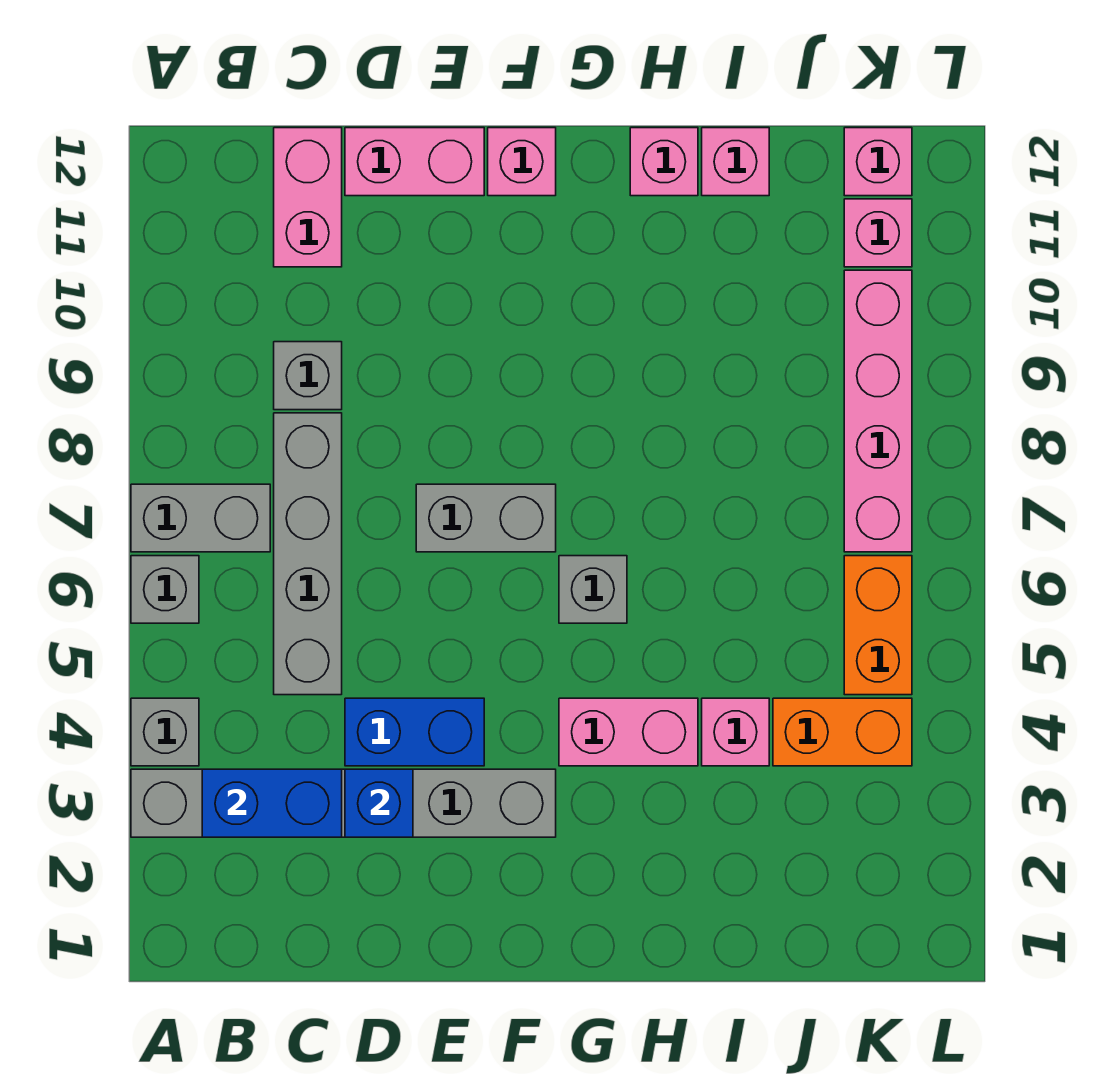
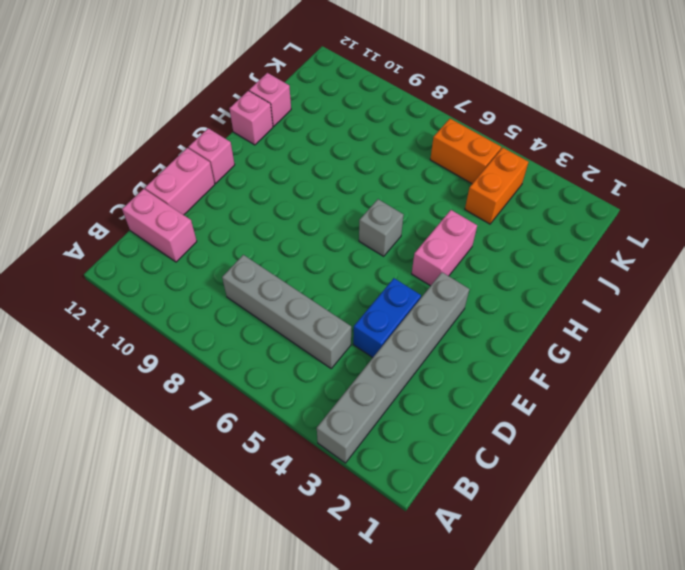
none -> grey brick A4 level 1
none -> grey brick A6 level 1
none -> grey brick A7:B7 level 1

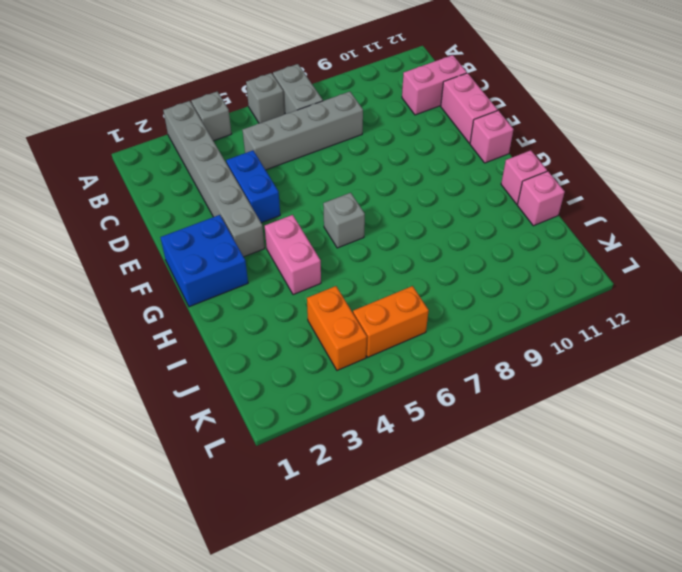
blue brick F1:G2 level 1 -> none
none -> grey brick C9 level 1
none -> grey brick E7:F7 level 1
none -> pink brick I4 level 1

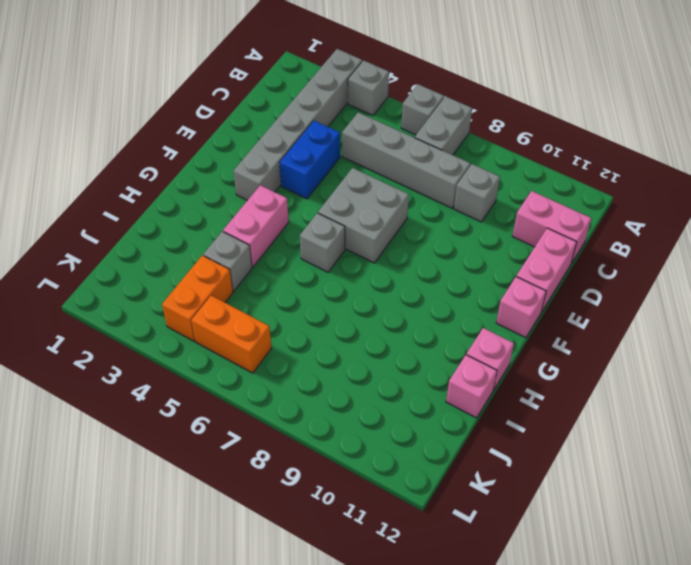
grey brick E6:F7 level 1 -> grey brick E7:F7 level 1
grey brick I4 level 1 -> pink brick I4 level 1
none -> pink brick K7:K10 level 1
none -> pink brick K11 level 1
none -> pink brick K12 level 1

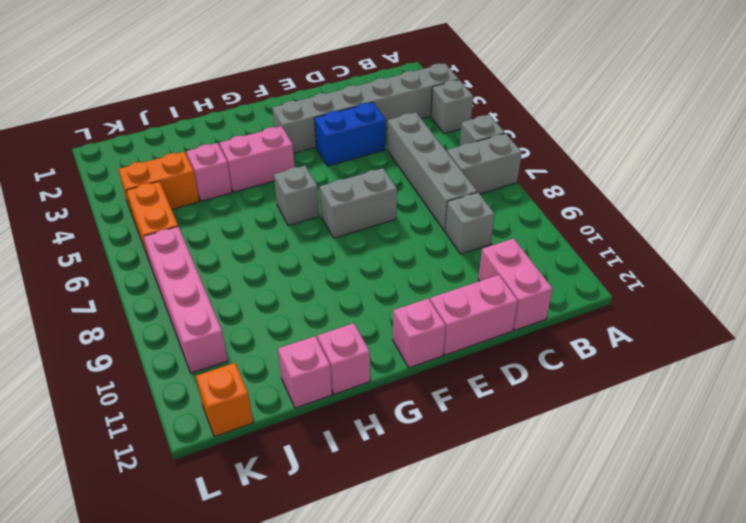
orange brick K12 level 1 -> pink brick K12 level 1
none -> pink brick K11 level 1
none -> blue brick B3:C3 level 2
none -> blue brick D3 level 2

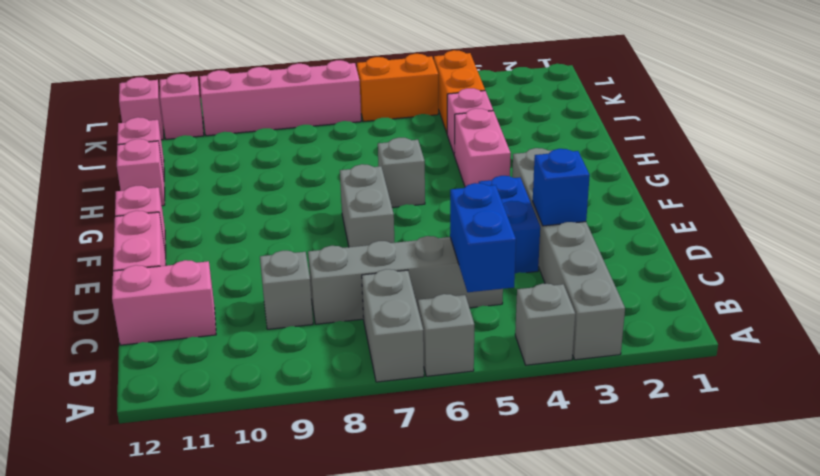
blue brick B5:C5 level 2 -> blue brick B3:C3 level 2

